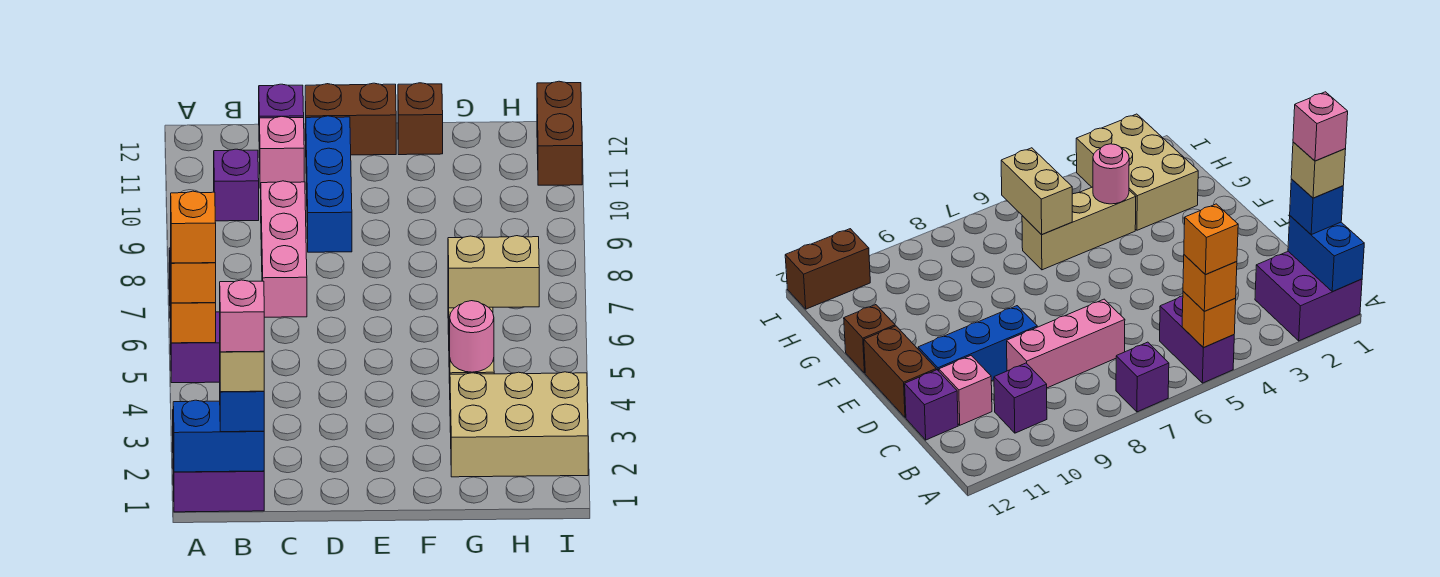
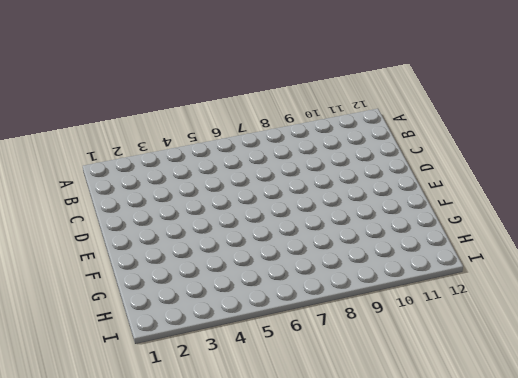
none -> purple brick A1:B2 level 1
none -> purple brick A5:B5 level 1
none -> purple brick A7 level 1

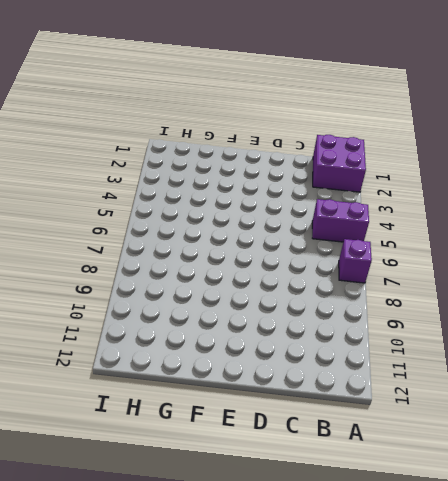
none -> purple brick B10 level 1
none -> pink brick C7:C9 level 1
none -> pink brick C11 level 1

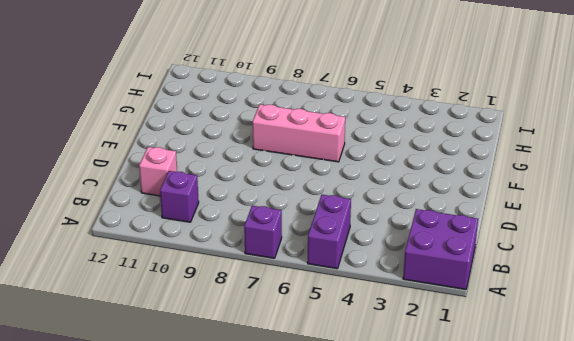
pink brick F6:F8 level 1 -> pink brick C7:C9 level 1
none -> purple brick C12 level 1
none -> blue brick D9:D11 level 1
none -> brown brick D12:E12 level 1

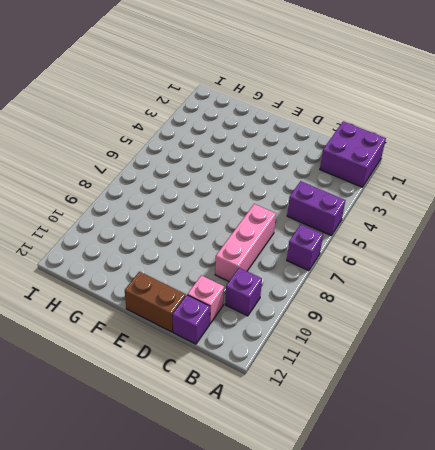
none -> blue brick D9:D11 level 1
none -> brown brick F12 level 1
none -> tan brick G2:I3 level 1

